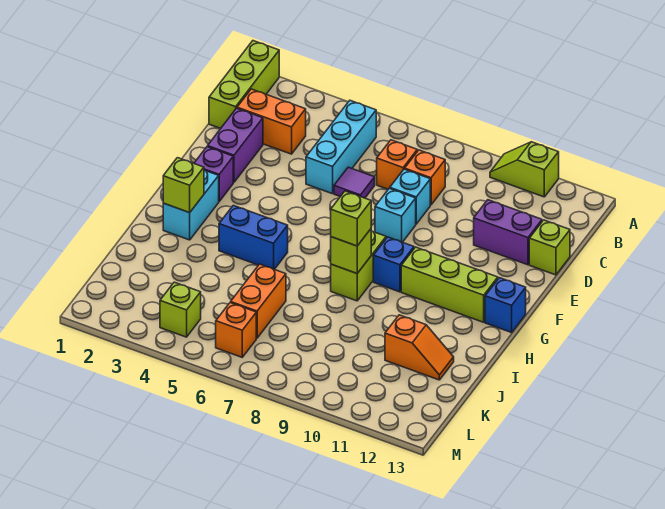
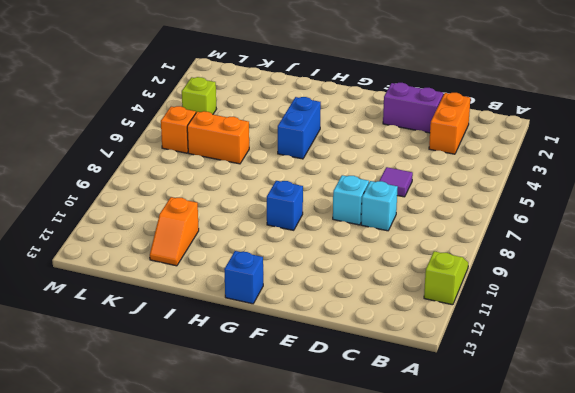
none -> lime brick A1:C1 level 1
none -> cyan brick B5:D5 level 1
none -> orange brick C7 level 1

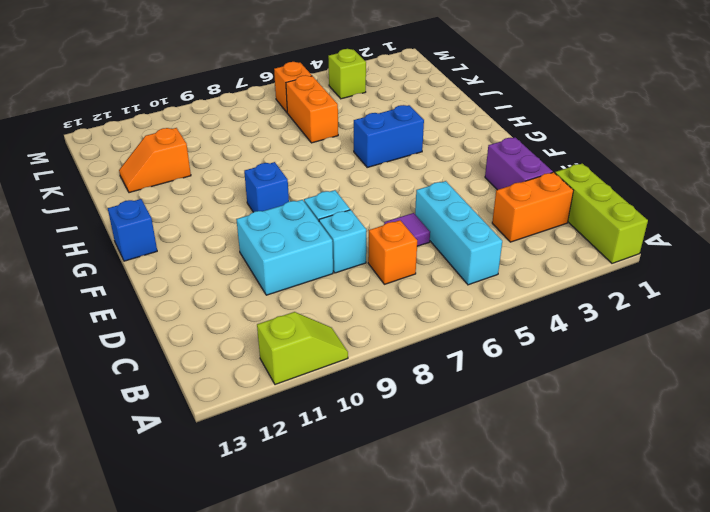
cyan brick D9:E10 level 1 -> none
none -> orange brick C8 level 1
none -> purple brick D11:D12 level 1
none -> lime brick D13 level 1

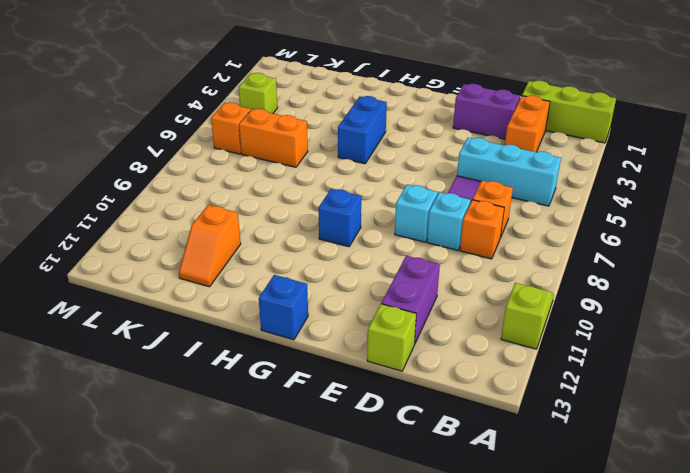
none -> purple brick F2 level 1
none -> cyan brick G2:H2 level 1
none -> lime brick G8:H8 level 1

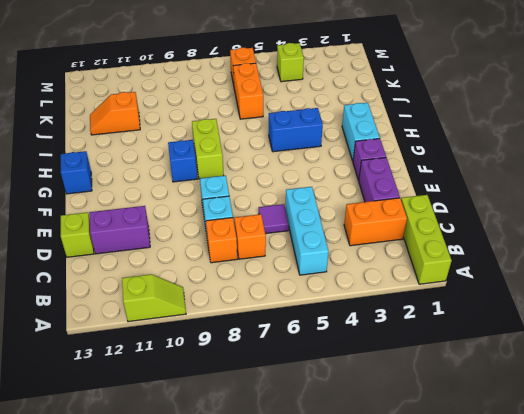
none -> lime brick G10:G12 level 1
none -> lime brick H2 level 2
none -> lime brick H8 level 2

